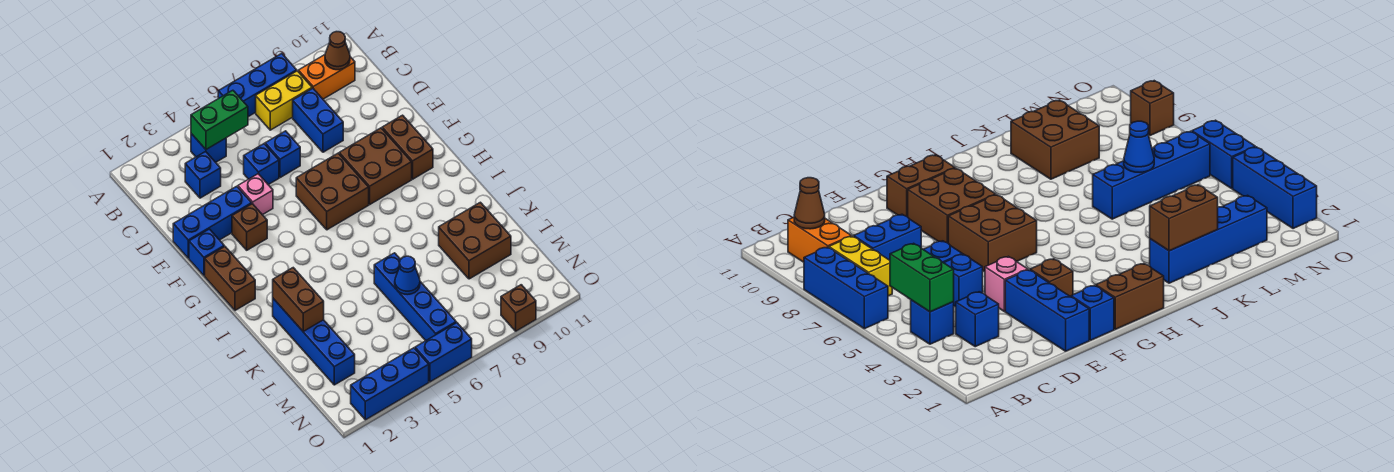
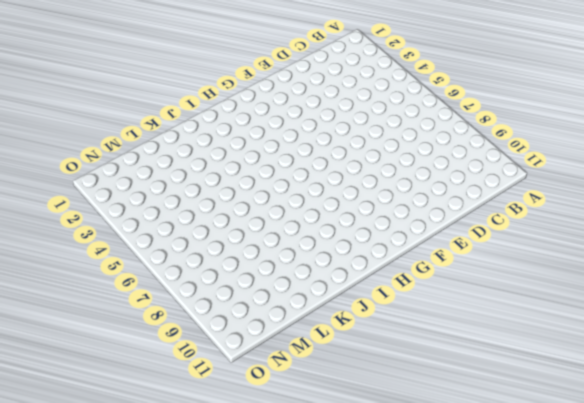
none -> blue brick A6:A8 level 1
none -> blue brick B4 level 1
none -> yellow brick B7:B8 level 1

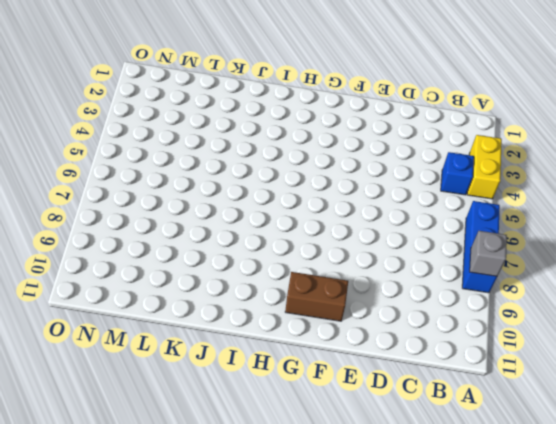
yellow brick A3:A4 level 1 -> yellow brick B7:B8 level 1
grey brick A8 level 2 -> none
none -> orange brick B9:B10 level 1
none -> blue brick C3 level 1
none -> blue brick C8:D8 level 1

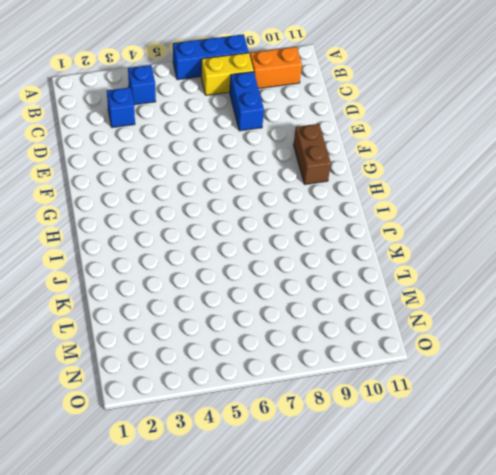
none -> blue brick D5 level 1
none -> blue brick D6 level 1
none -> blue brick E1:E3 level 1

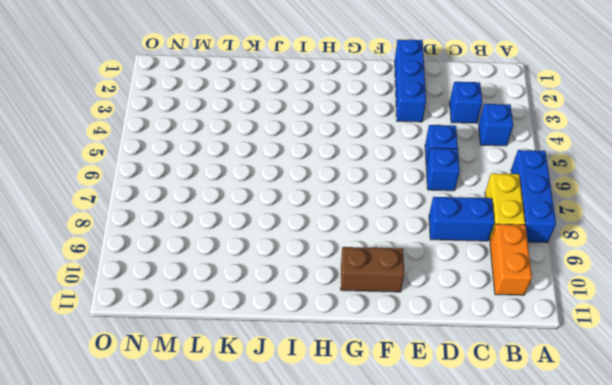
none -> pink brick E4 level 1
none -> blue brick F1 level 1
none -> brown brick F3 level 1

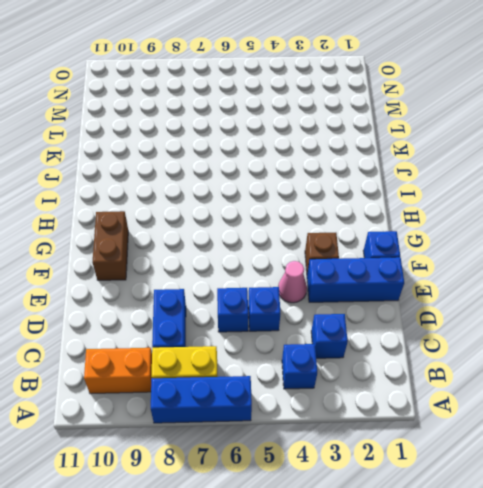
pink cone E4 level 1 -> pink brick E4 level 1
none -> brown brick F6:G7 level 1
none -> brown brick F8:G9 level 1
none -> brown brick G1:H1 level 1

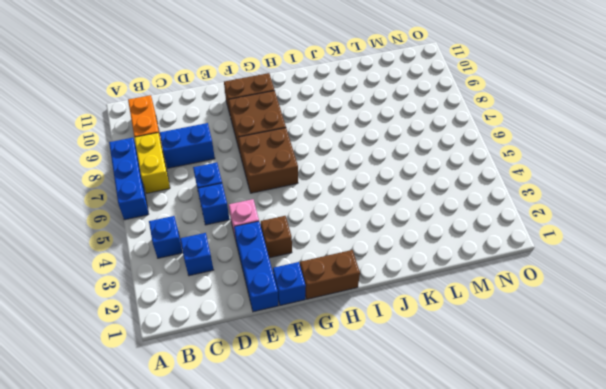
none -> blue brick J2:M2 level 1
none -> blue brick K6:N6 level 1
none -> brown brick K9:L10 level 1

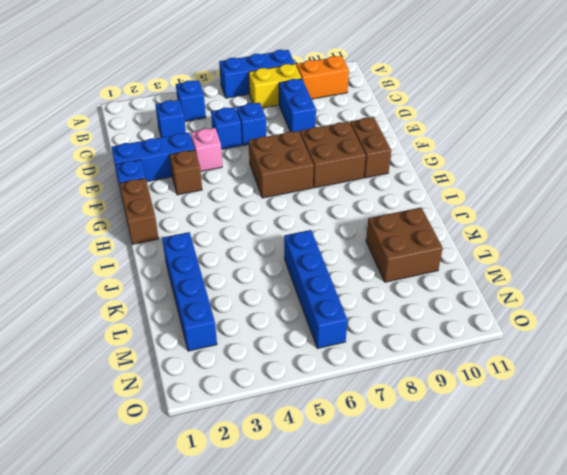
none -> blue brick O2:O4 level 1
none -> blue brick O5:O6 level 1
none -> brown brick O9 level 1

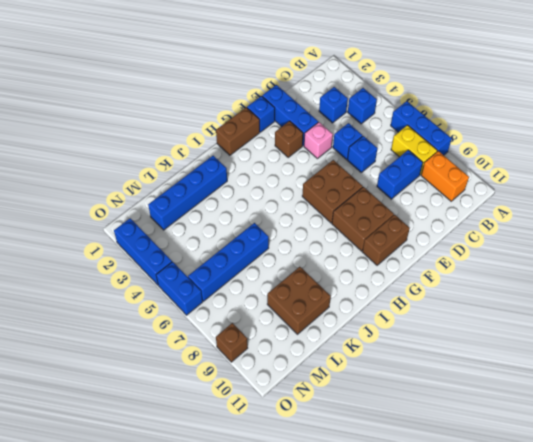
none -> green brick B4:B5 level 2
none -> brown cone B10 level 2
none -> brown brick J2:K2 level 2

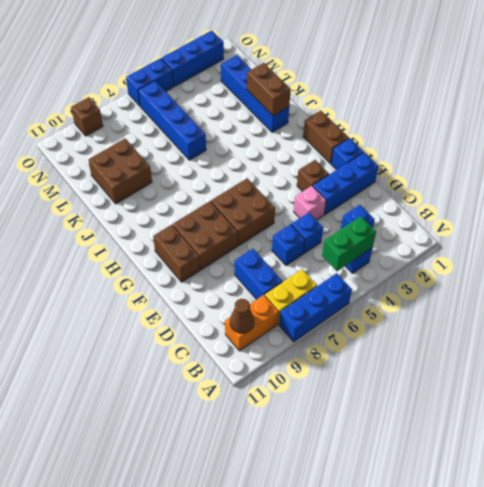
none -> blue cone L6 level 2

